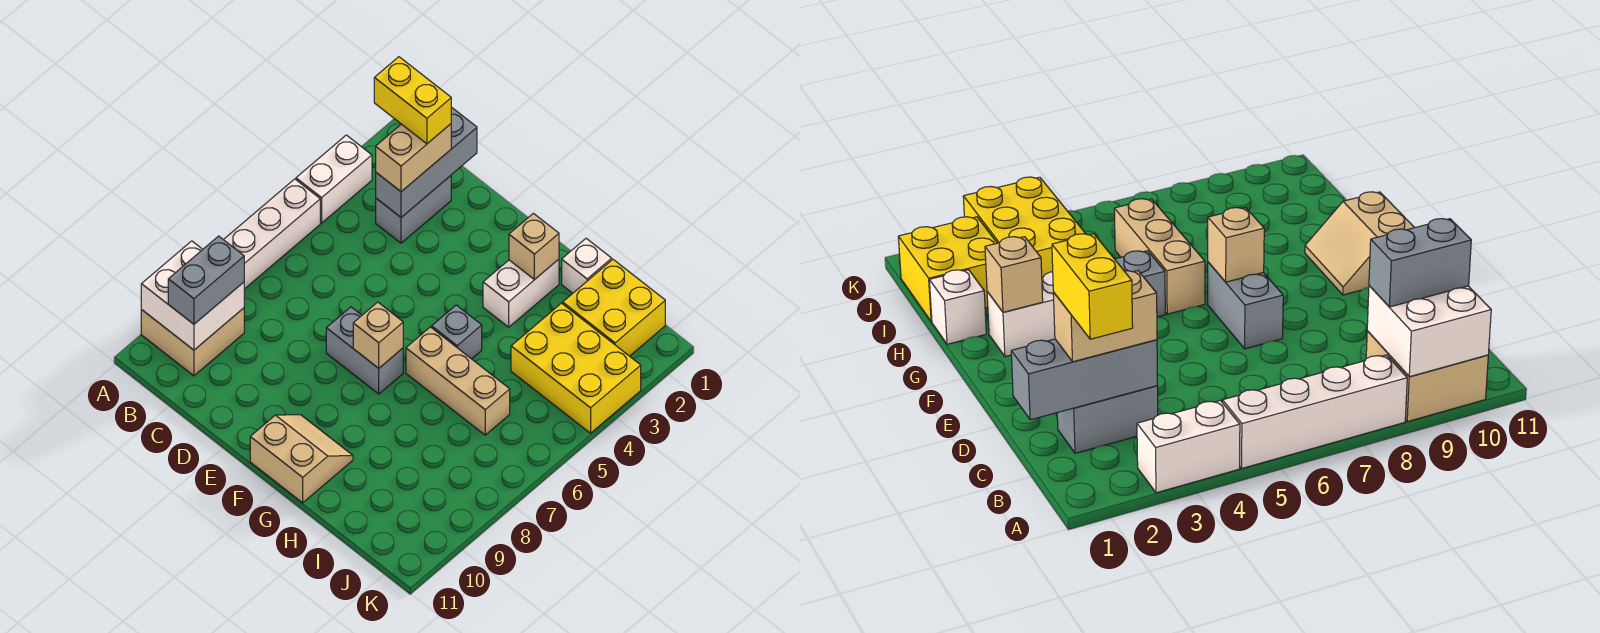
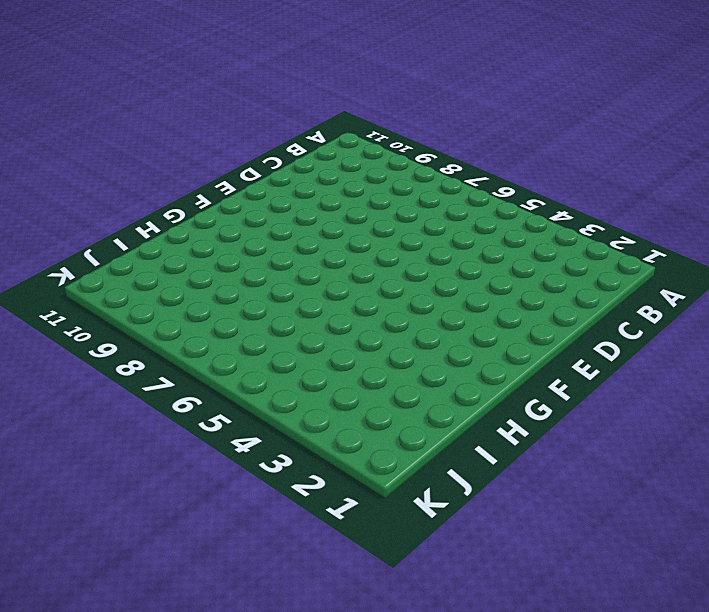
none -> white brick A3:A4 level 1
none -> white brick A5:A8 level 1
none -> tan brick A9:B10 level 1

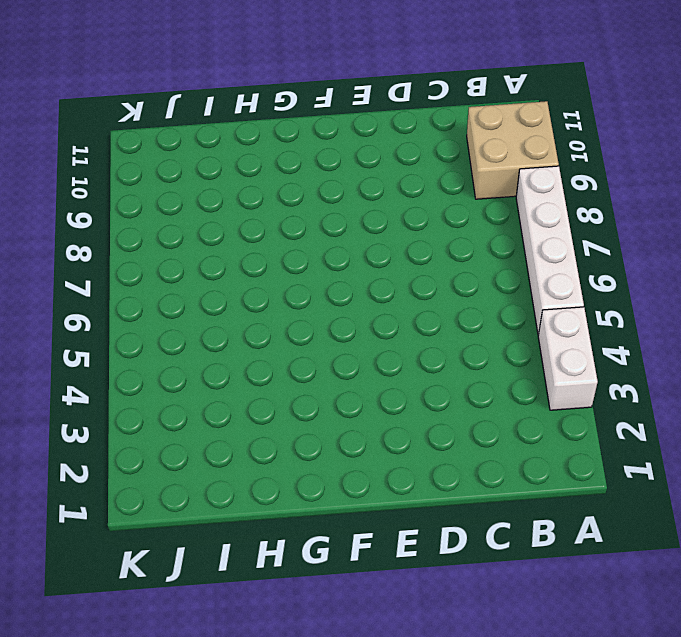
none -> grey brick C2:C3 level 1
none -> grey brick E7:F7 level 1
none -> tan slope F10:G11 level 1 top 11

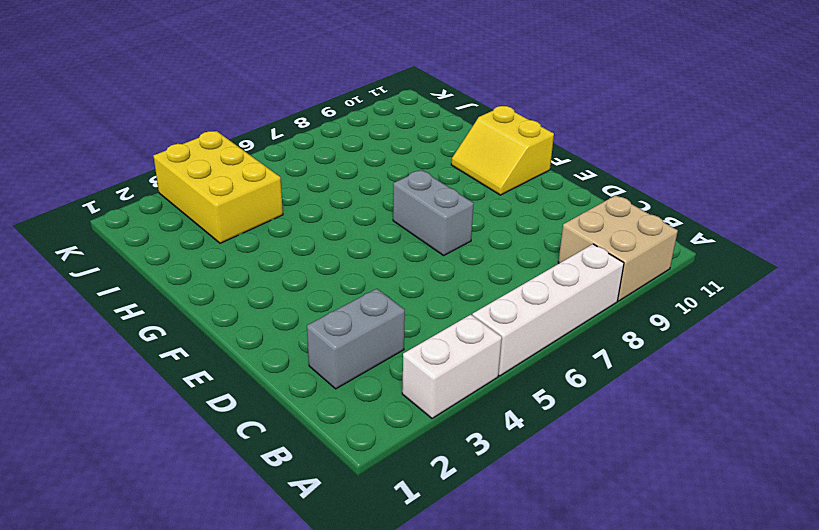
yellow slope F10:G11 level 1 top 11 -> tan slope F10:G11 level 1 top 11
none -> white brick G2:G3 level 1
none -> grey brick G5 level 1
none -> tan brick G6:I6 level 1

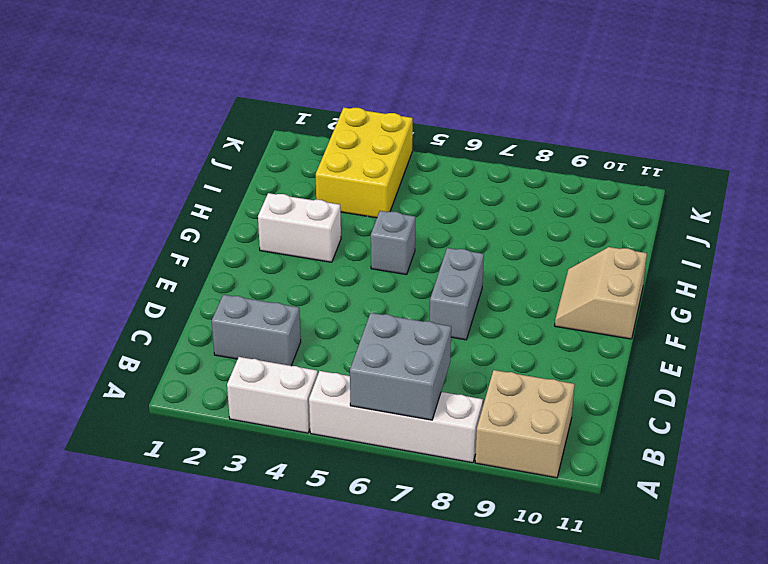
grey brick A6:B7 level 2 -> none
none -> tan brick G6:I6 level 1
none -> white brick H1 level 1
none -> yellow brick I1:J2 level 1

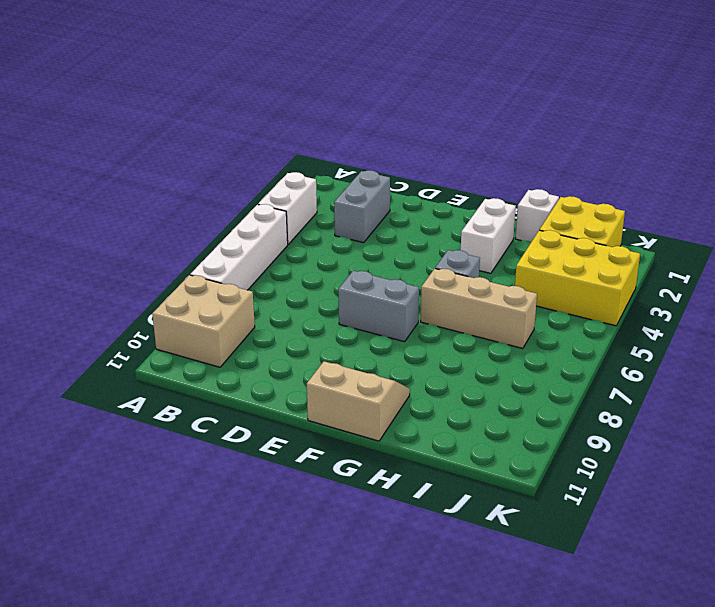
none -> white brick A9:B10 level 2
none -> grey brick C1:C3 level 2
none -> tan brick F7 level 2

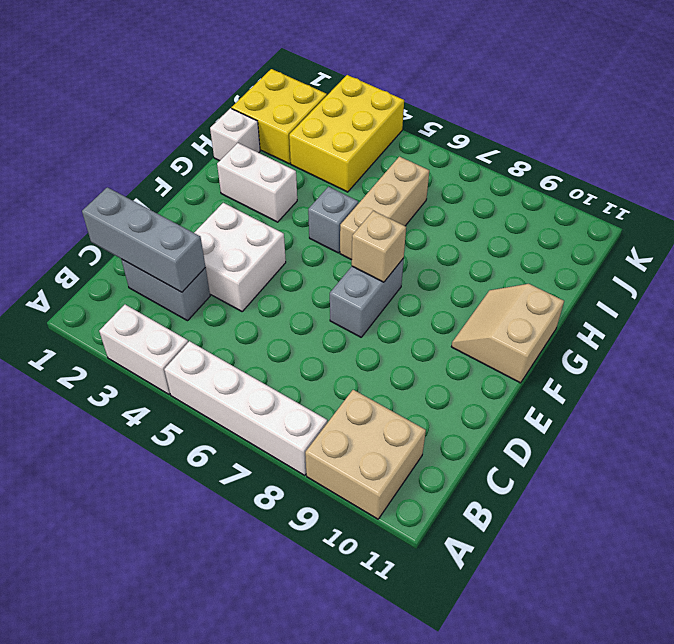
white brick D3:E4 level 1 -> white brick A9:B10 level 2
none -> tan brick G2 level 2
none -> grey brick B9:B10 level 3
none -> tan brick C2:C3 level 3

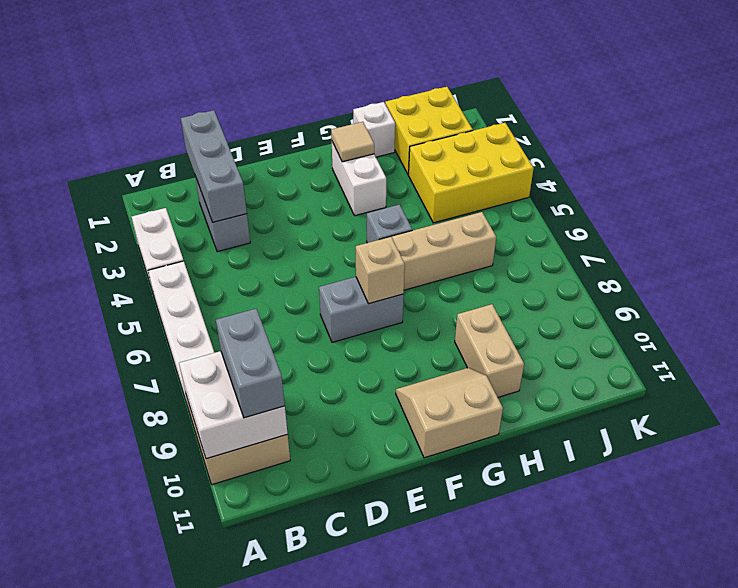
tan tile G2 level 2 -> tan brick G2 level 2
tan brick H9:H10 level 1 -> tan brick C2:C3 level 3
none -> yellow brick B2:C2 level 4

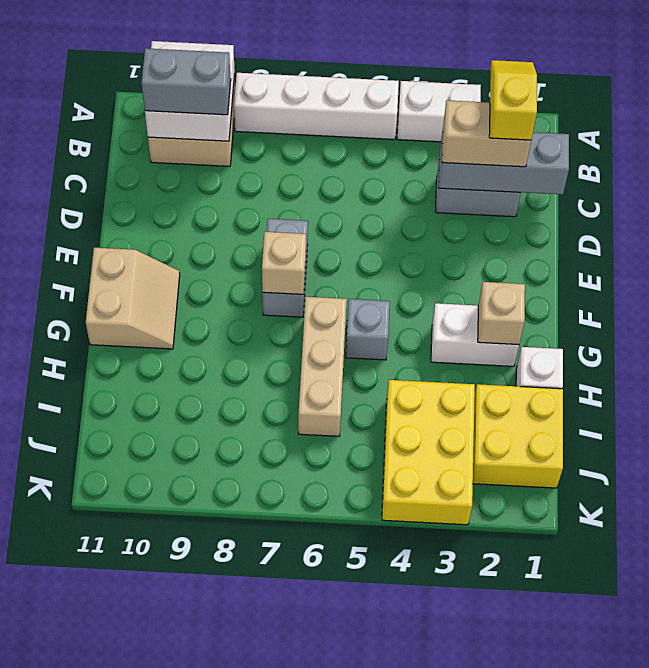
yellow slope B2:C2 level 4 top C -> yellow brick B2:C2 level 4

